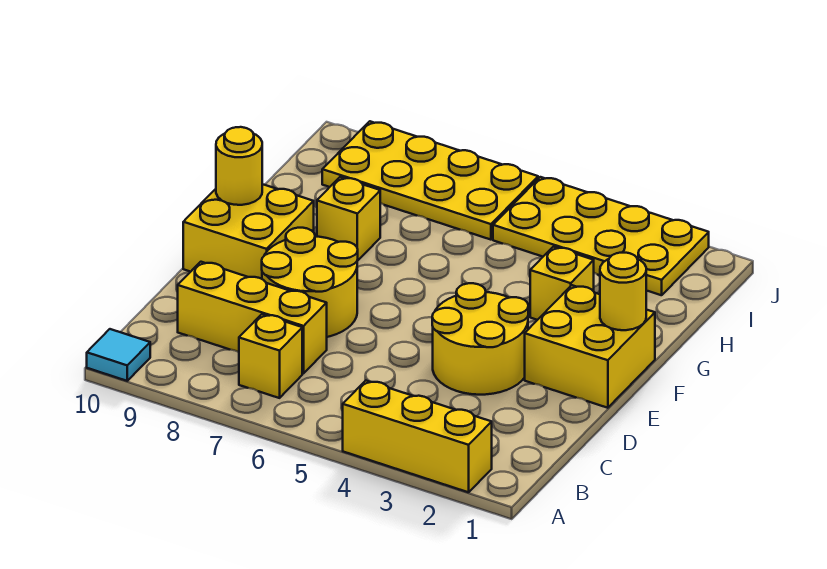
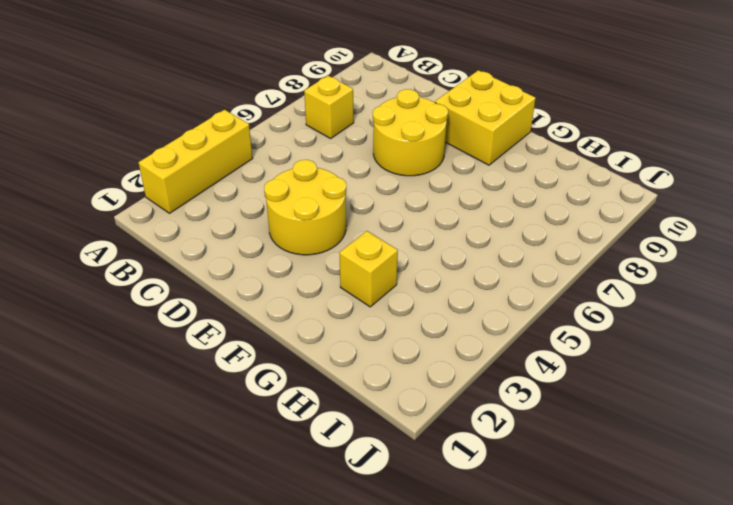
none -> cyan tile A10 level 1
none -> yellow brick C7:C9 level 1
none -> yellow brick E1:F2 level 1

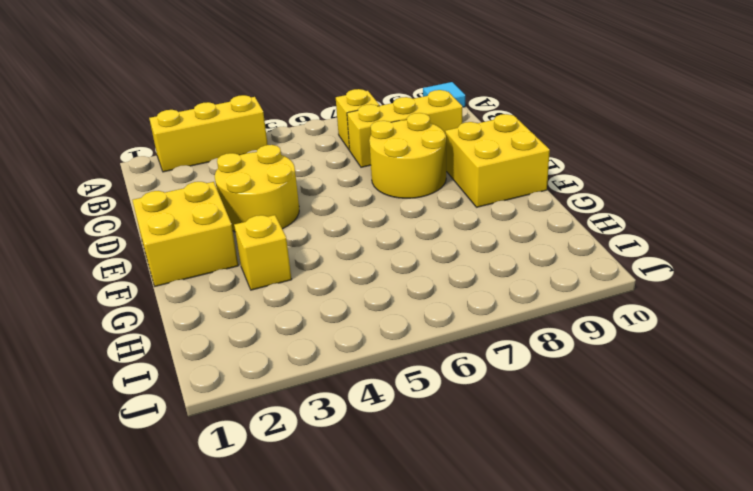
none -> yellow brick G8 level 1
none -> yellow plate I2:J5 level 1
none -> yellow plate I6:J9 level 1

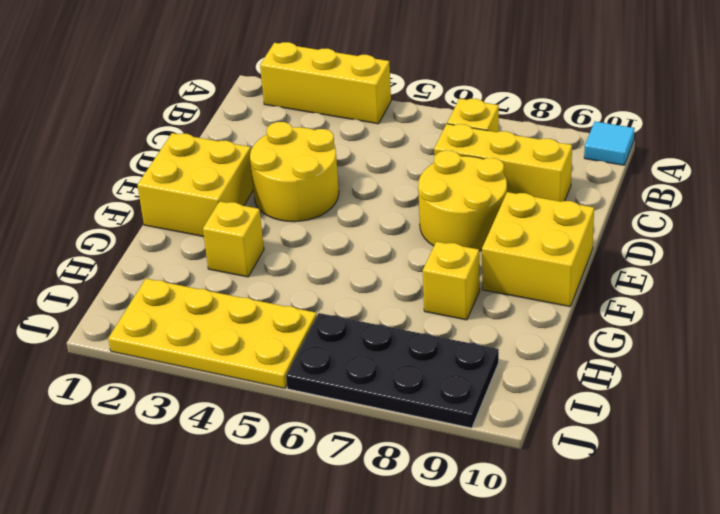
black plate I6:J9 level 1 -> yellow plate I6:J9 level 1
none -> yellow round brick F1 level 2
none -> yellow round brick F10 level 2

